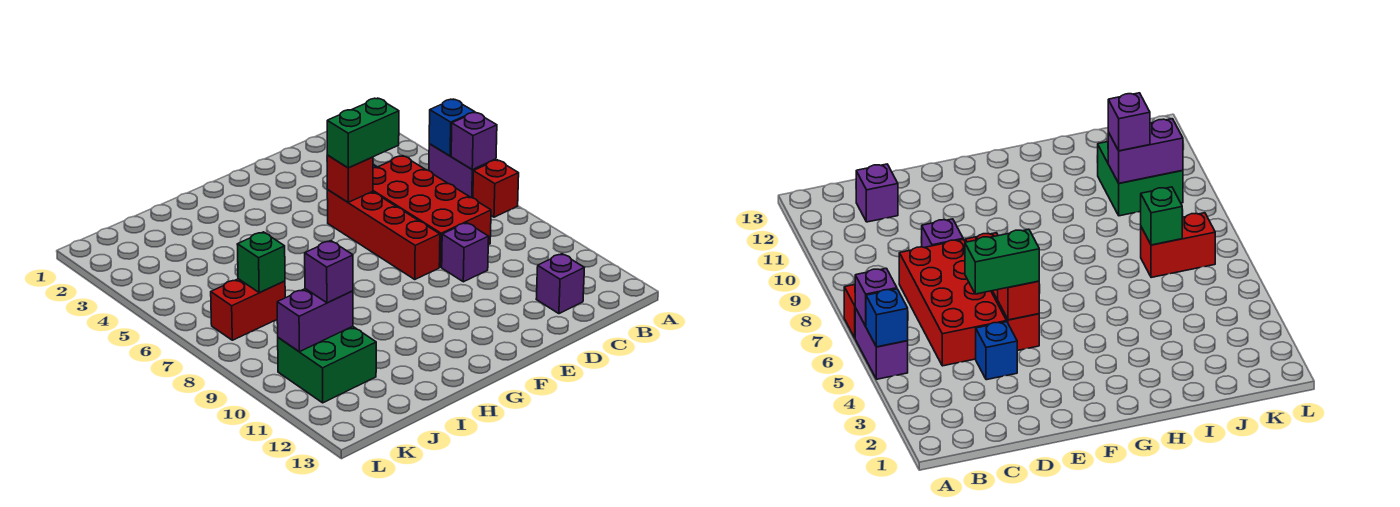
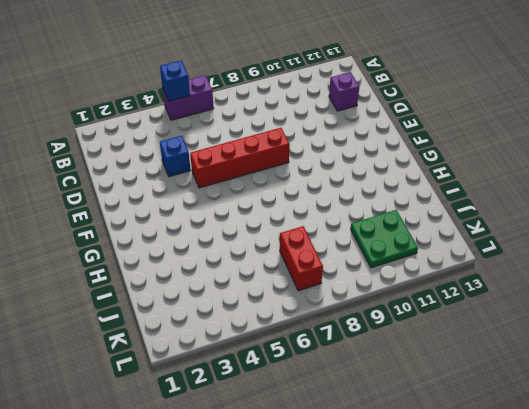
green plate J10:K11 level 1 -> green brick J10:K11 level 1
none -> red brick A7 level 1
none -> red brick C5:D8 level 1
none -> purple brick D9 level 1

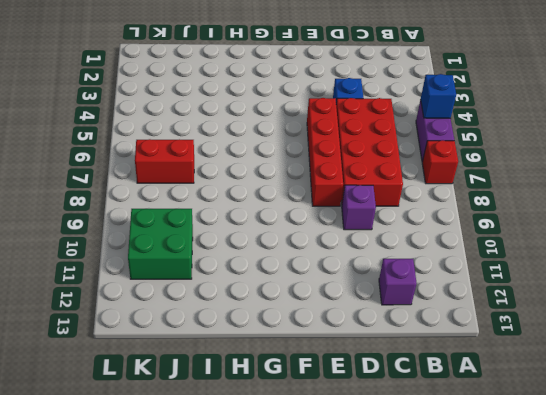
none -> purple brick A6 level 2
none -> red brick E5 level 2
none -> green brick J7 level 2

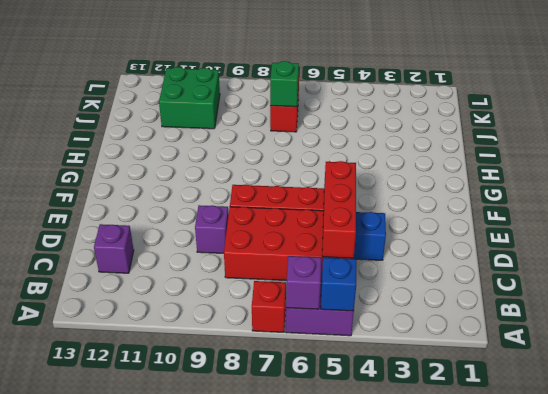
red brick C5:E5 level 2 -> red brick E5 level 2
none -> purple brick J10:K10 level 2
none -> green brick D5:E5 level 3
none -> purple brick J10 level 3

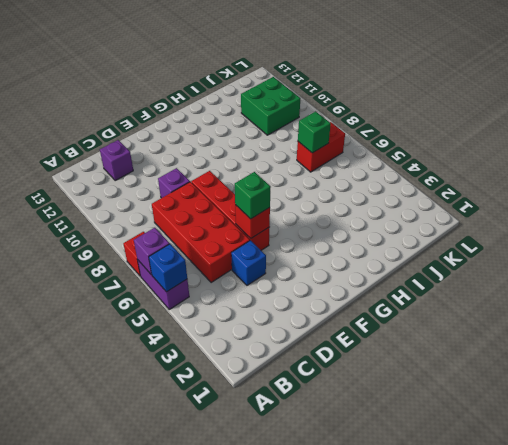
green brick E5 level 3 -> green brick D5:E5 level 3
none -> purple brick J10:K10 level 2
none -> purple brick J10 level 3

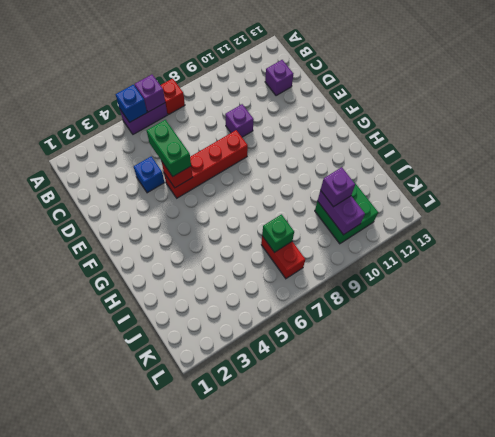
none -> red brick C5:D8 level 1

